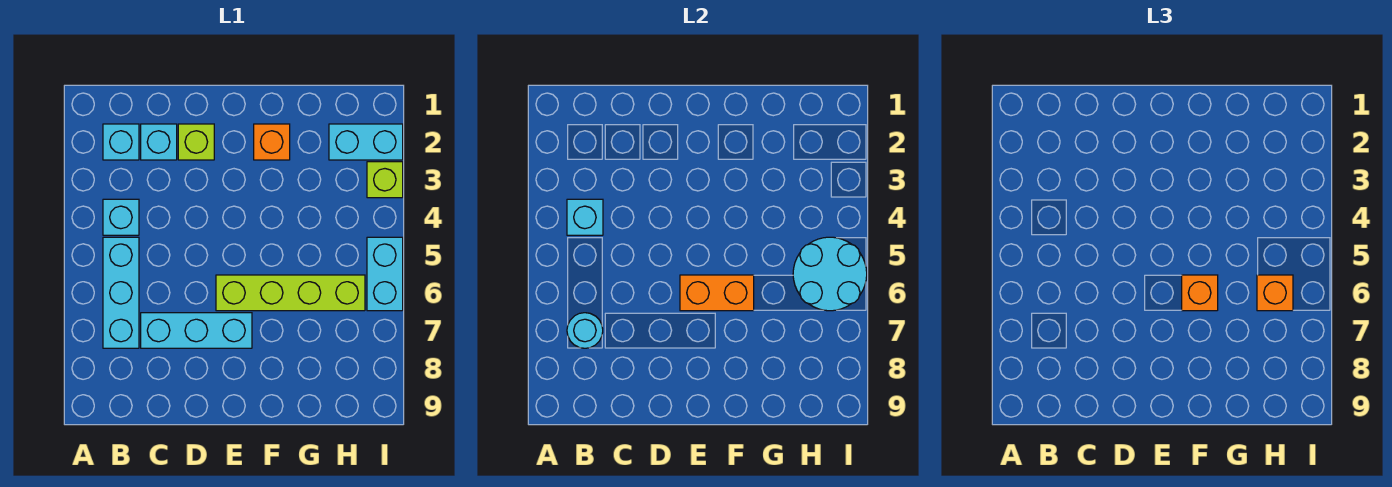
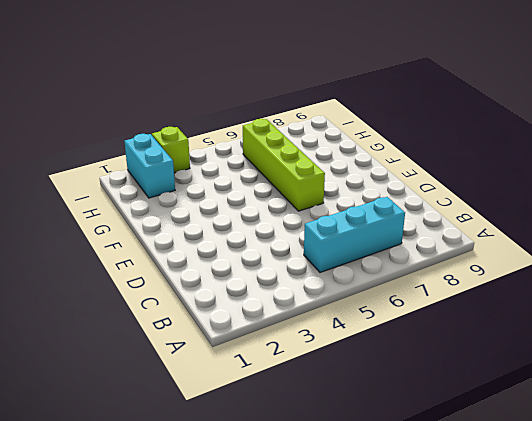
none -> cyan brick B2 level 1
none -> cyan brick B4 level 1
none -> cyan brick C2 level 1

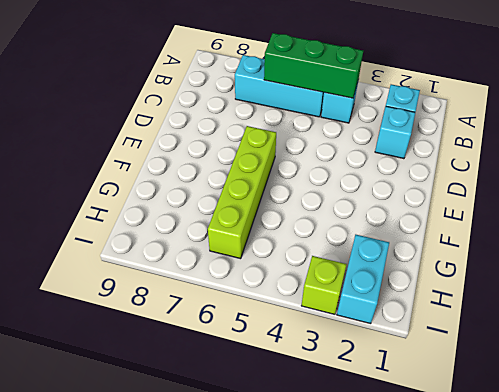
green brick B4:B6 level 2 -> cyan brick B4 level 2
none -> cyan brick C7:E7 level 1
none -> lime brick D2 level 1
none -> orange brick F2 level 1

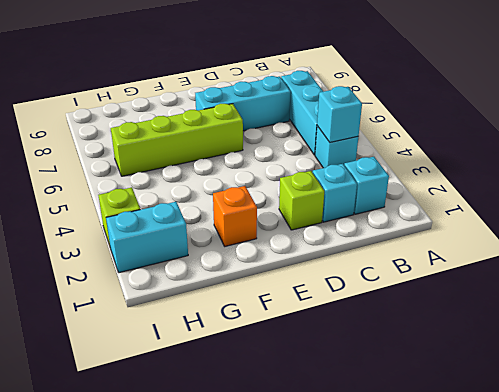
none -> cyan brick I5:I6 level 1
none -> cyan round brick B7 level 2
none -> orange brick E6:F6 level 2

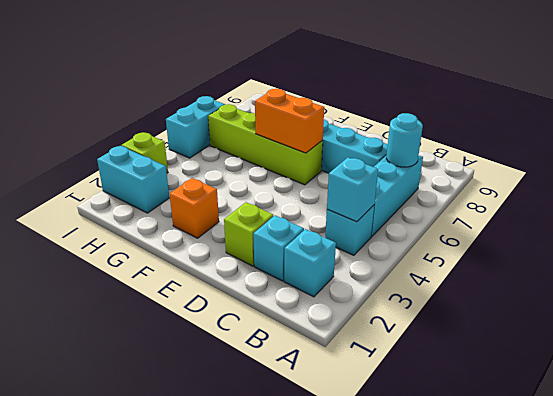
none -> cyan round brick H5:I6 level 2
none -> orange brick F6 level 3
none -> orange brick H6 level 3

